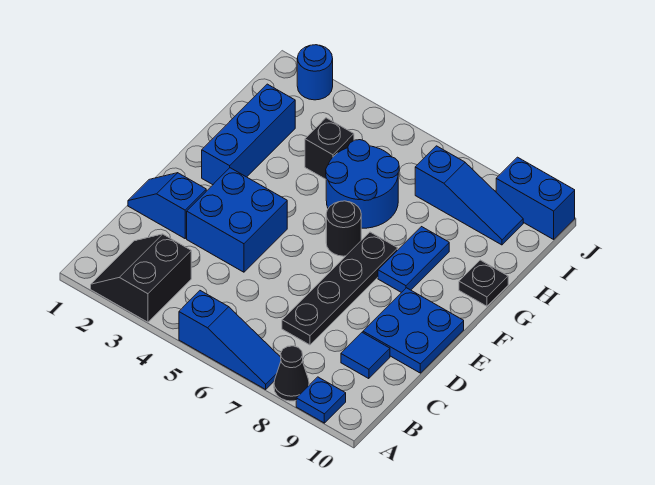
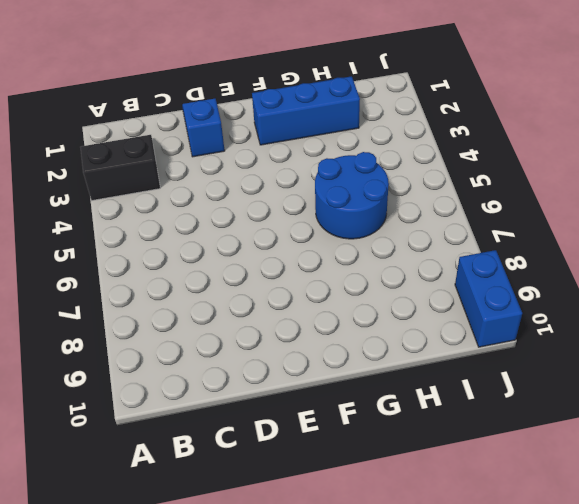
none -> blue slope A5:A7 level 1 top 5
none -> black cone A8 level 1
none -> blue plate A9 level 1

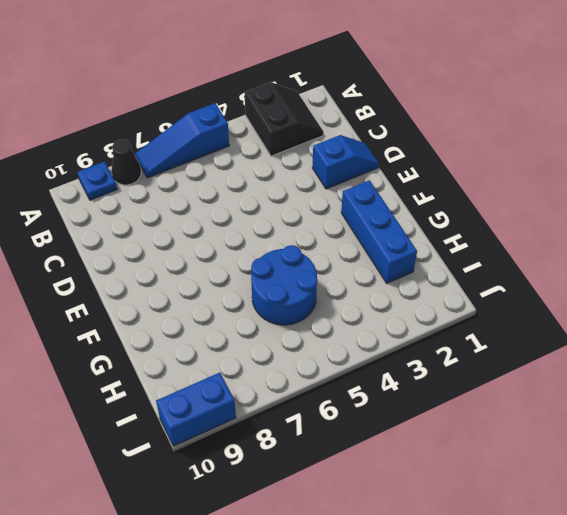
none -> black plate C7:F7 level 1
none -> blue tile C9 level 1
none -> blue brick D3:E4 level 1

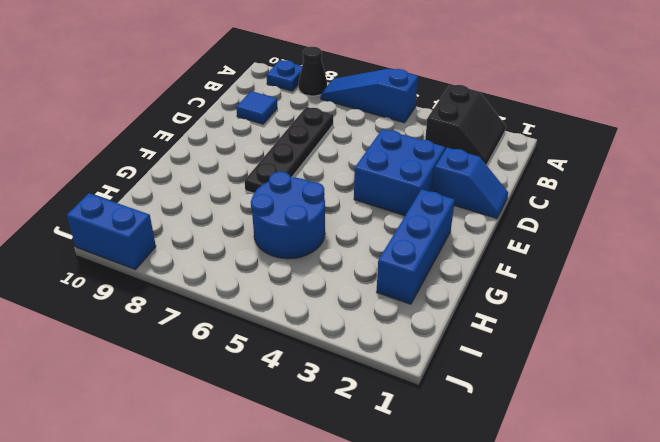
none -> blue plate D9:E10 level 1
none -> black round brick F6 level 1
none -> blue plate F8:G8 level 1

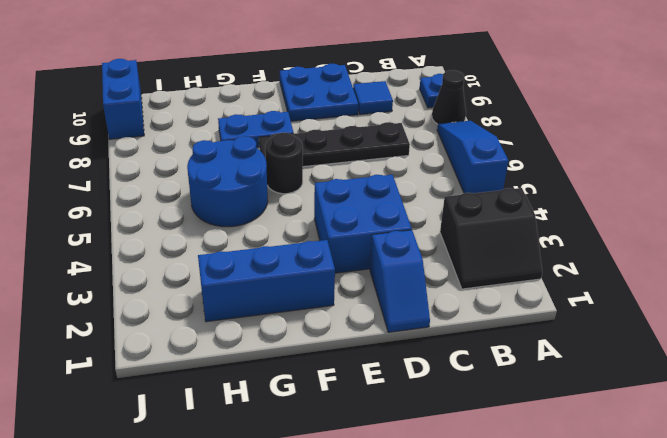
none -> black plate G10 level 1
none -> black brick H4 level 1
none -> blue slope I7:I9 level 1 top 7

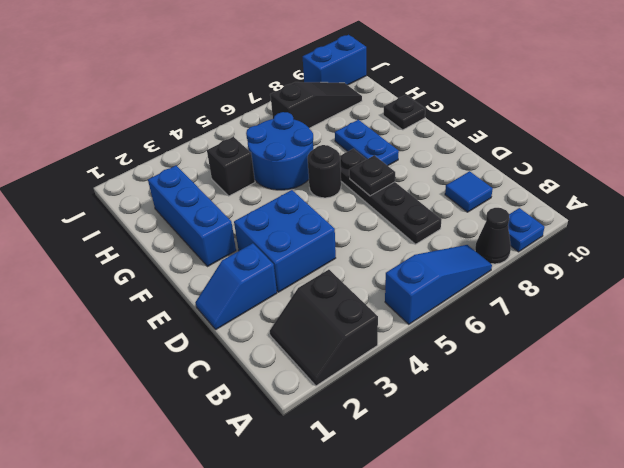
black plate E7 level 2 -> none
black slope I7:I9 level 1 top 7 -> blue slope I7:I9 level 1 top 7
none -> blue plate D9:E10 level 1
none -> blue round brick J2 level 1

